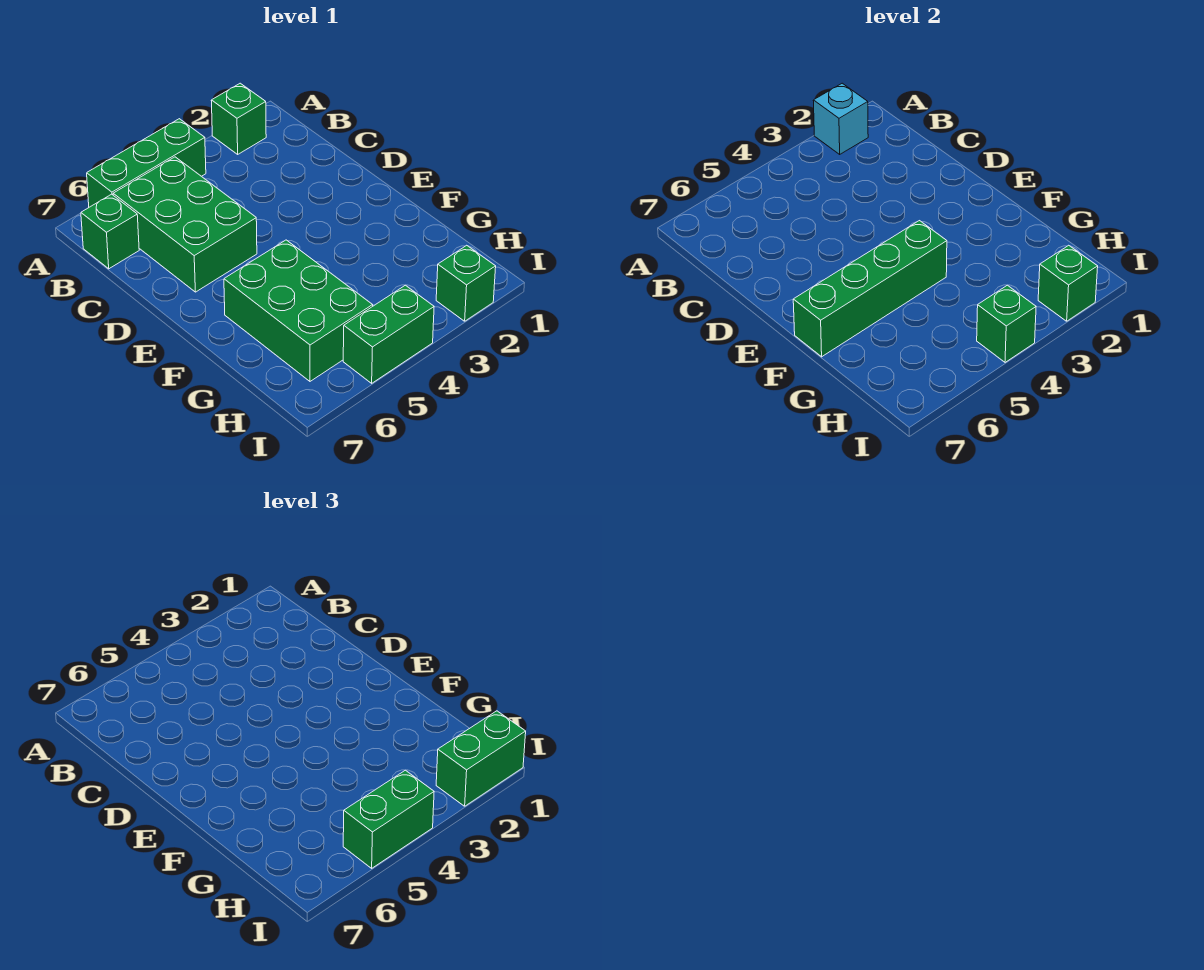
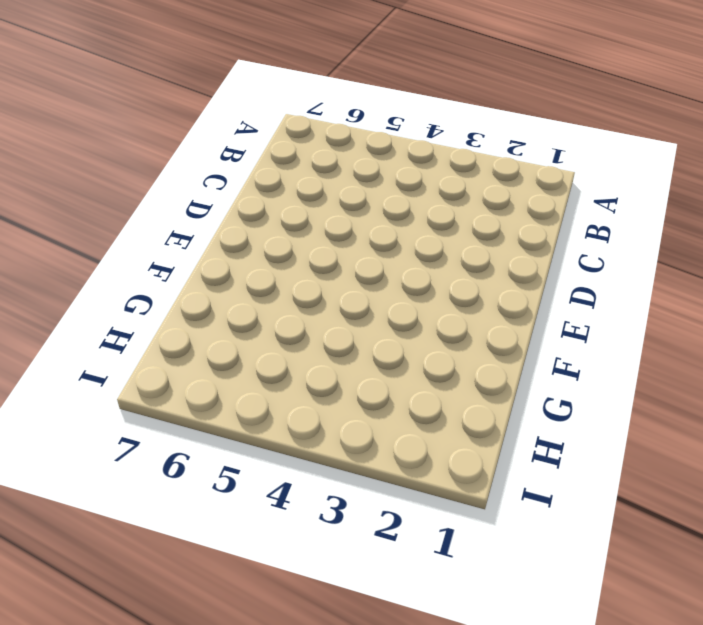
none -> green brick A2 level 1
none -> green brick A4:A6 level 1
none -> green brick B5:D6 level 1

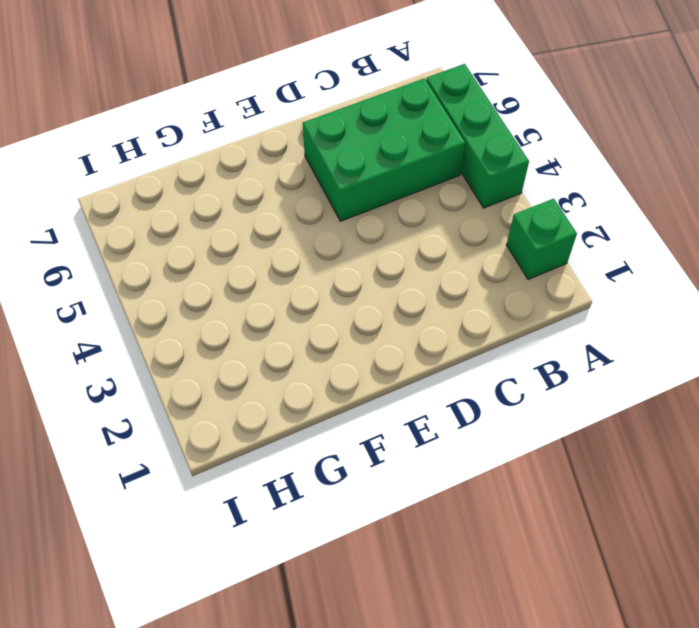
none -> green brick B7 level 1
none -> green brick F5:H6 level 1
none -> green brick I2 level 1

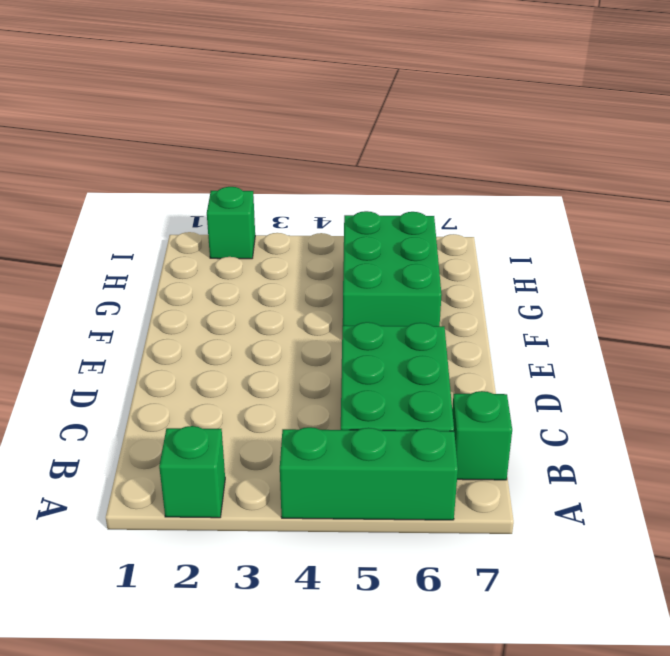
none -> green brick I4:I5 level 1
none -> cyan brick A2 level 2
none -> green brick F4:F7 level 2

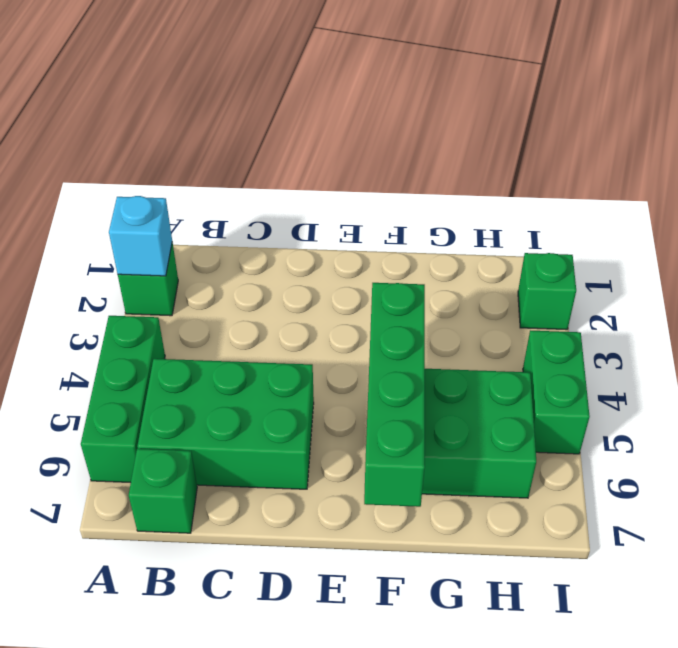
none -> green brick I2 level 2
none -> green brick I4 level 2
none -> green brick I1:I2 level 3

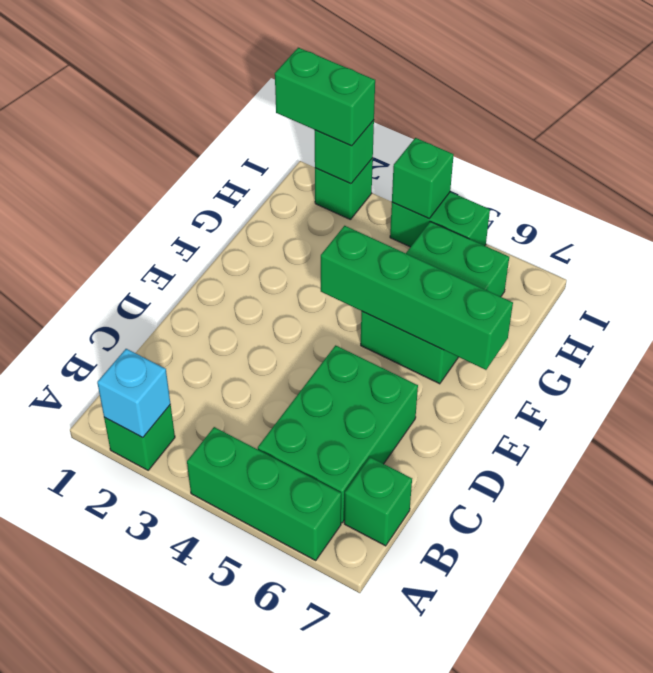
none -> green brick I4:I5 level 3

